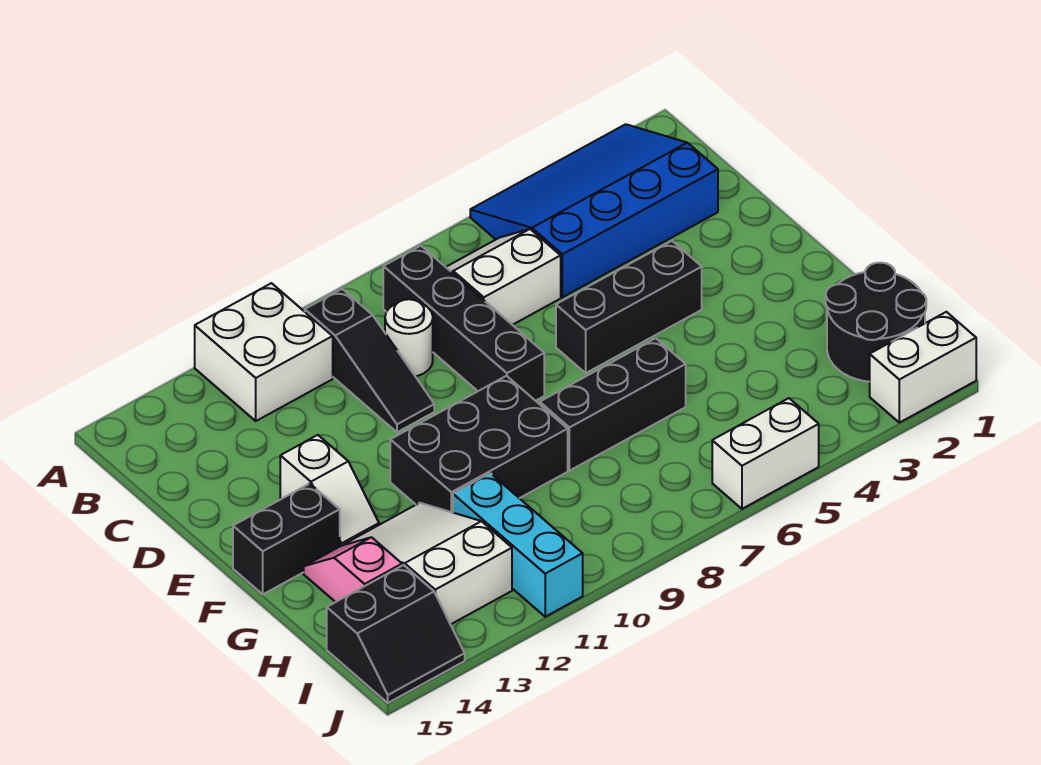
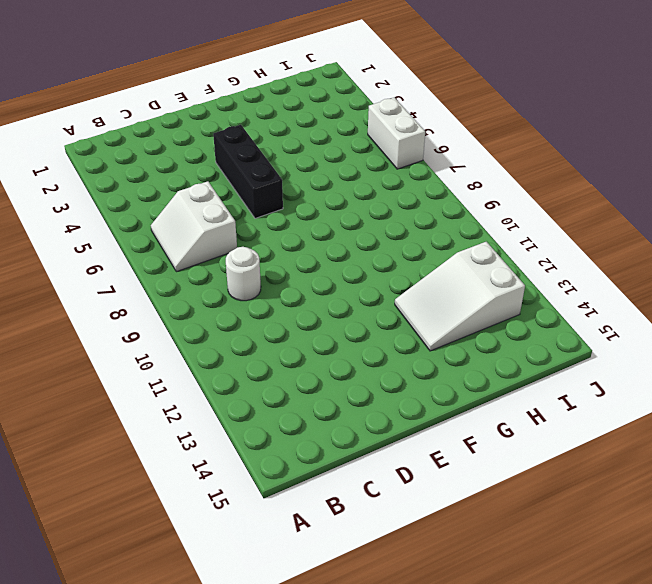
none -> blue slope A2:C5 level 1 top C
none -> white brick A11:B12 level 1
none -> black brick B8:E8 level 1

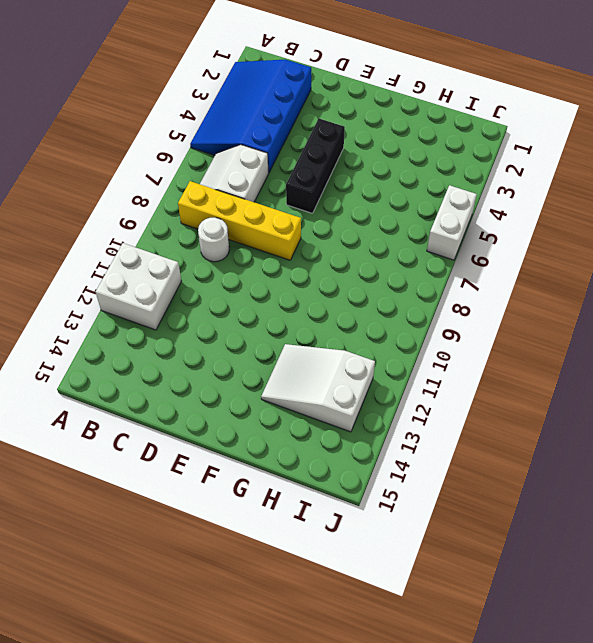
yellow brick B8:E8 level 1 -> black brick B8:E8 level 1
none -> black slope B10:D10 level 1 top B
none -> white slope E13:F13 level 1 top E
none -> black brick F9:G11 level 1

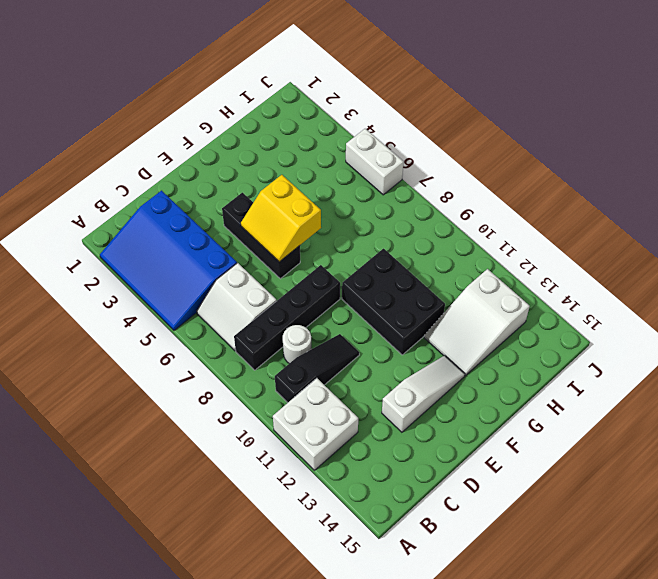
white slope D13:F13 level 1 top D -> white slope E13:F13 level 1 top E
yellow slope E5:F6 level 2 top F -> none
none -> black brick F14:F15 level 1
none -> black brick G6:G8 level 1
none -> pink slope G14:H14 level 1 top H

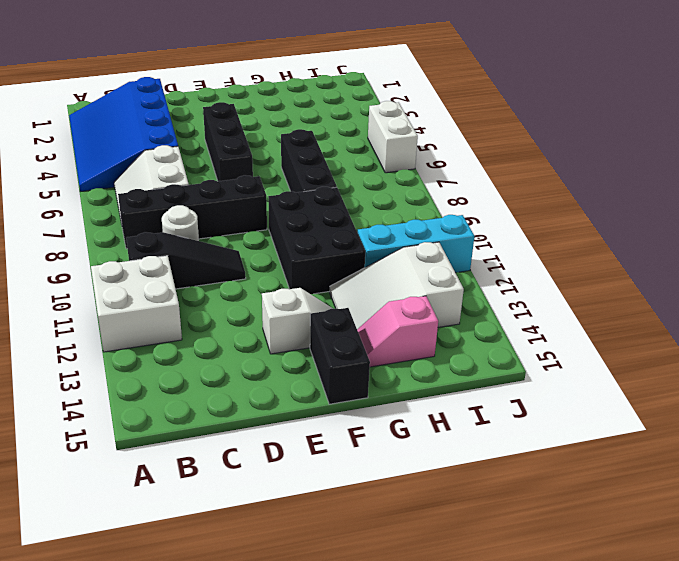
none -> black round brick H1:I2 level 1
none -> black slope I14:J15 level 1 top I
none -> white brick J1:J2 level 1

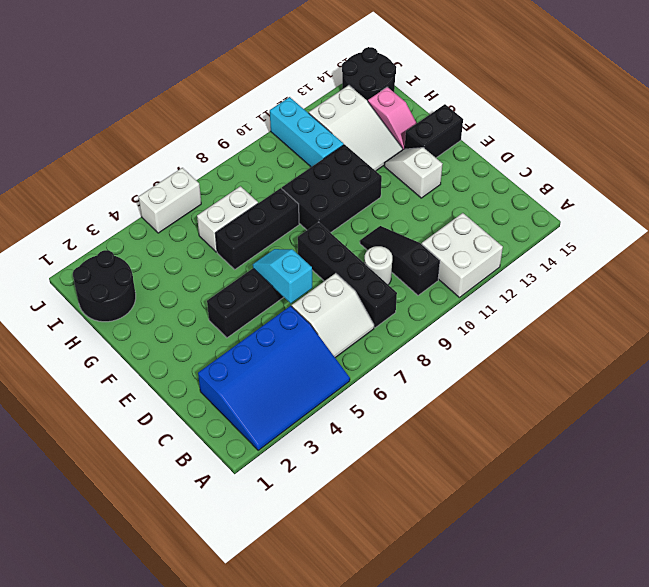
cyan slope D6:E6 level 2 top D -> none
white brick H6:H7 level 1 -> white brick J1:J2 level 1
black round brick I14:J15 level 1 -> black slope I14:J15 level 1 top I

